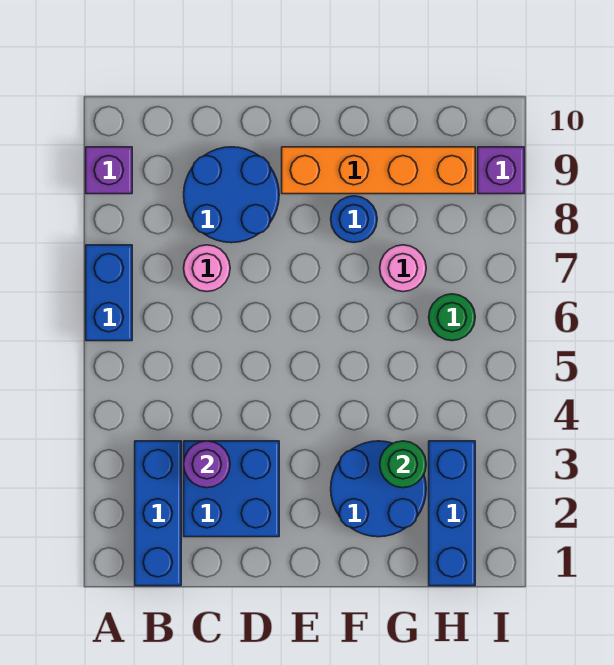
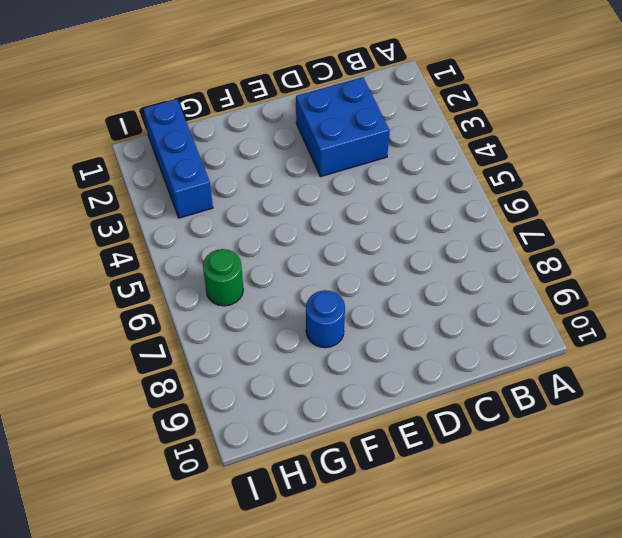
none -> blue brick A6:A7 level 1
none -> purple brick A9 level 1
none -> blue brick B1:B3 level 1

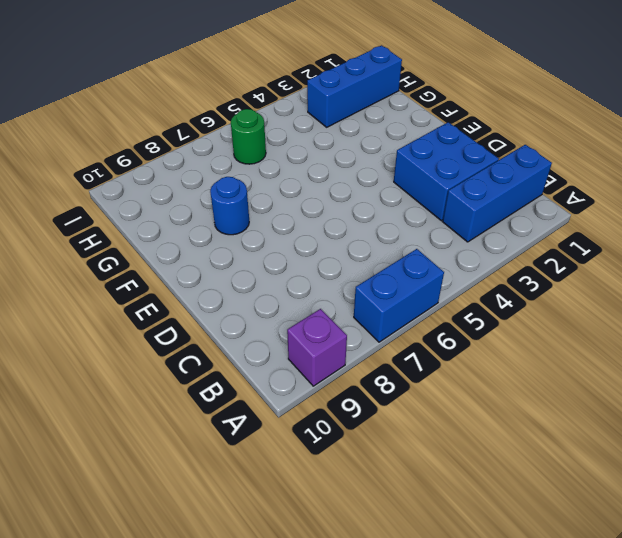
none -> pink round brick C7 level 1
none -> blue round brick C8:D9 level 1
none -> orange brick E9:H9 level 1

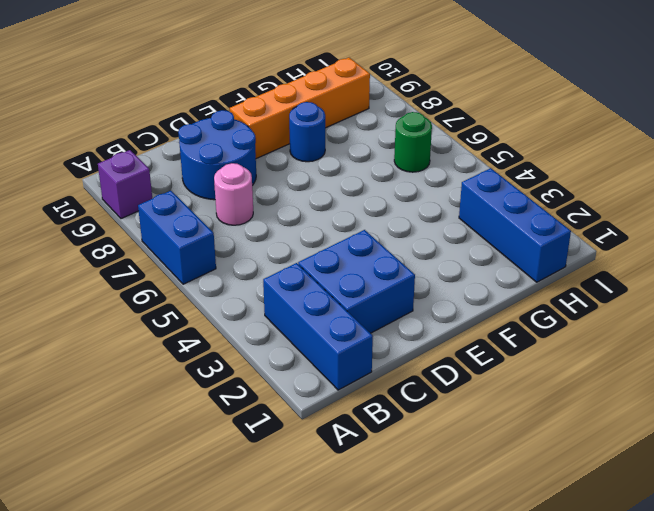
none -> blue round brick F2:G3 level 1
none -> pink round brick G7 level 1
none -> purple brick I9 level 1

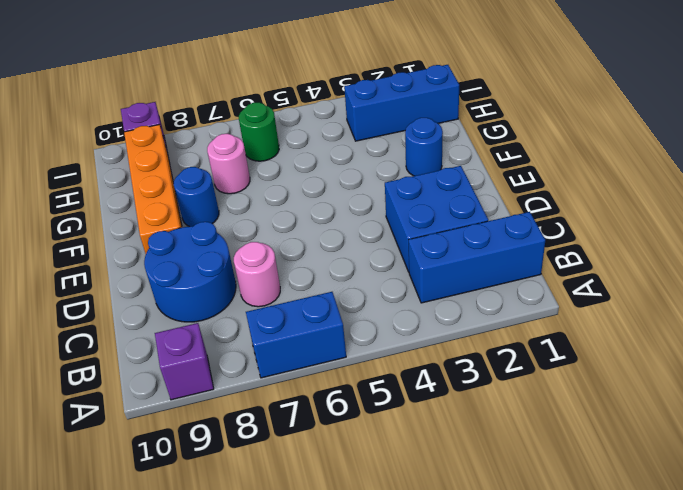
blue round brick F2 level 1 -> blue round brick F2:G3 level 1
none -> purple round brick C3 level 2
none -> green round brick G3 level 2

